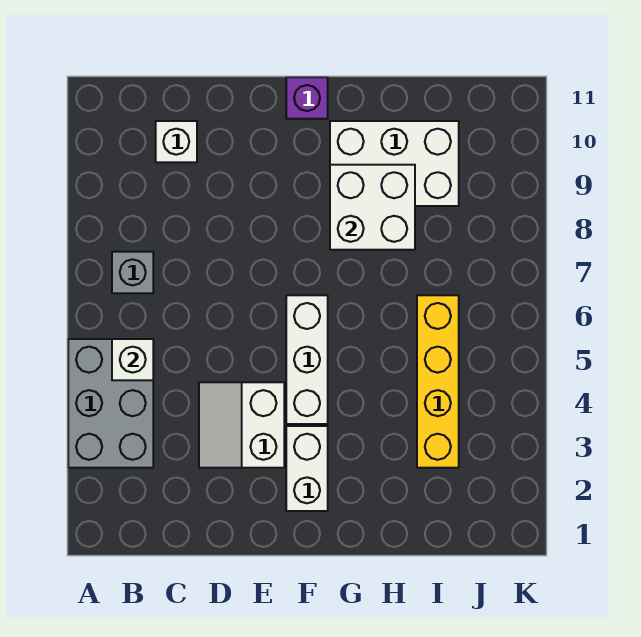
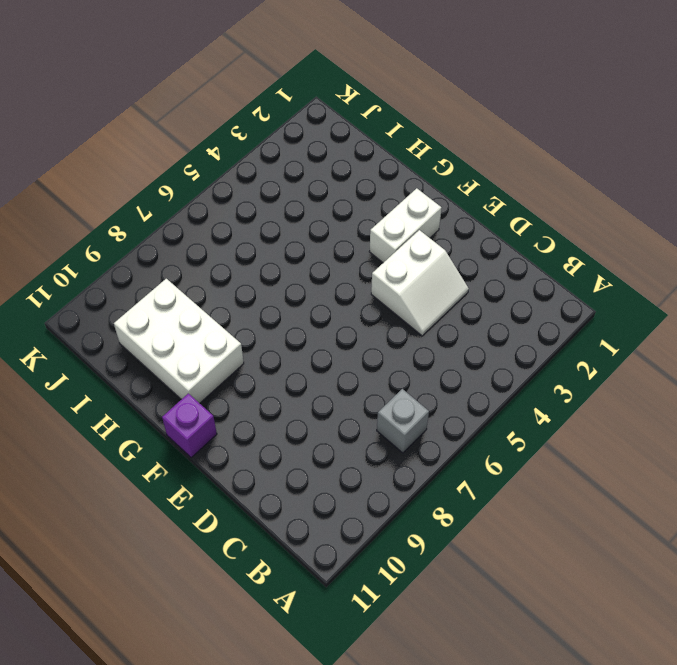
none -> grey brick A3:B5 level 1
none -> white brick C10 level 1

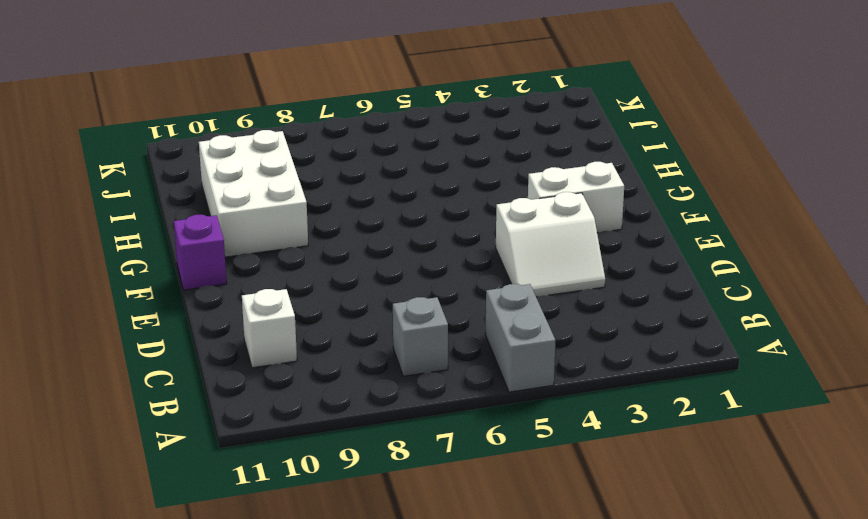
grey brick A5:B5 level 1 -> grey brick A3:B5 level 1
none -> white brick F4:F6 level 1
none -> yellow brick I3:I6 level 1

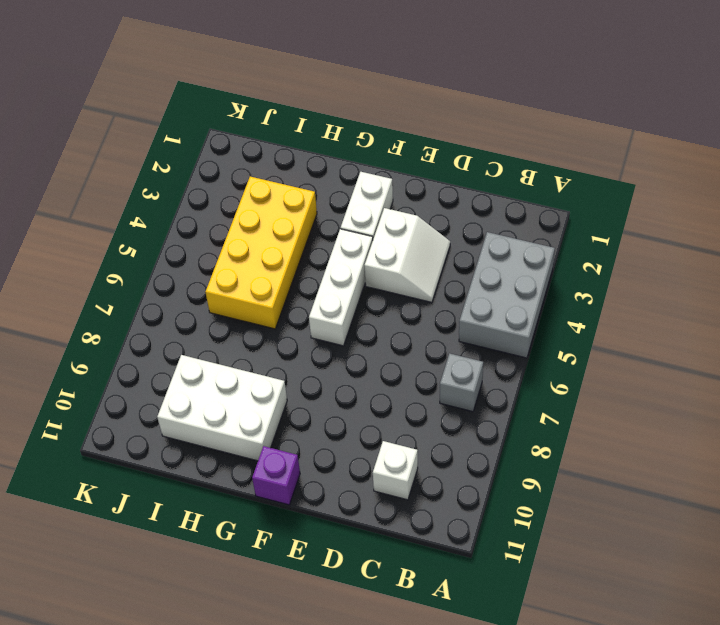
yellow brick H3:I6 level 1 -> yellow brick I3:I6 level 1
none -> white brick B5 level 2
none -> white brick G8:H9 level 2

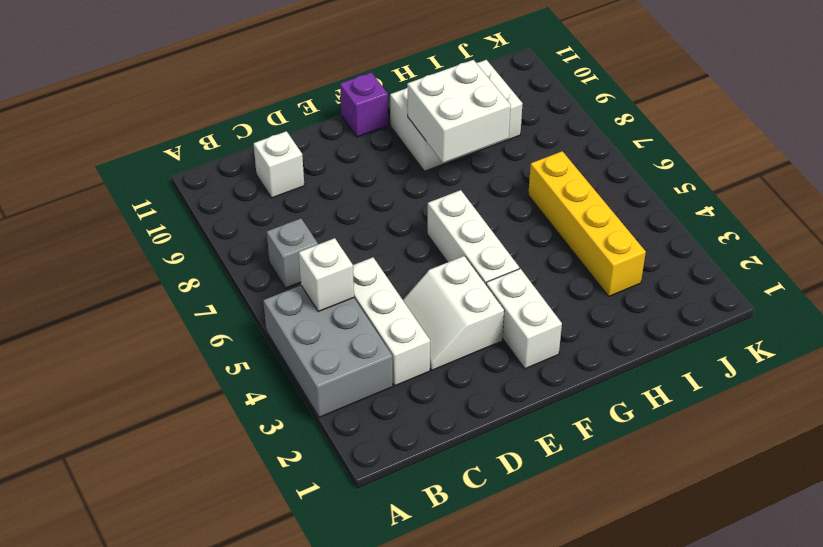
white brick C3:C5 level 1 -> none

